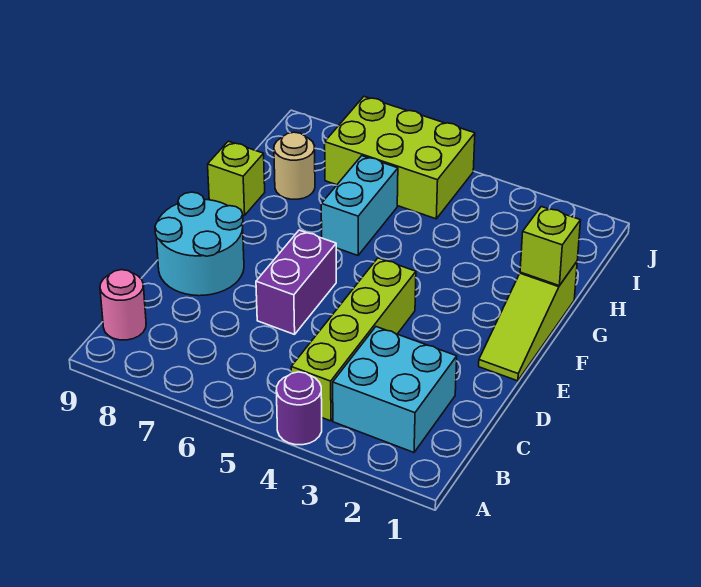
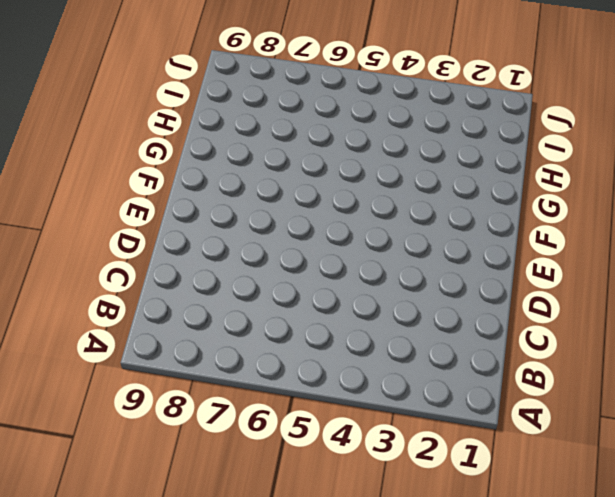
none -> purple round brick A4 level 1
none -> cyan brick B2:C3 level 1
none -> lime brick B4:E4 level 1

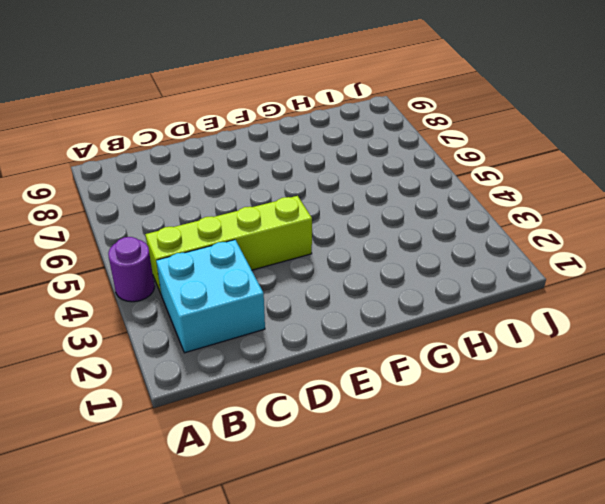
none -> pink round brick B9 level 1
none -> purple brick D6:E6 level 1
none -> cyan round brick D8:E9 level 1

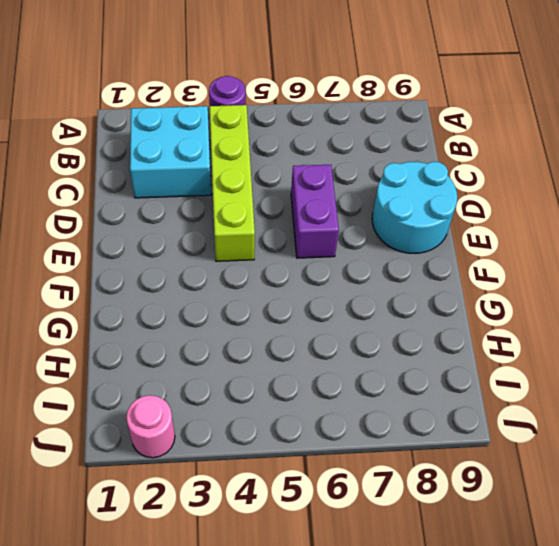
pink round brick J2 level 1 -> pink round brick B9 level 1
none -> lime slope E1:G1 level 1 top G
none -> cyan brick G6:H6 level 1
none -> lime brick G9 level 1

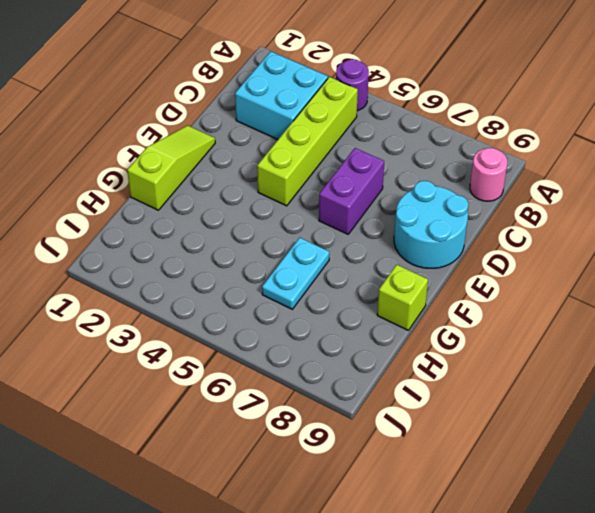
cyan plate G6:H6 level 1 -> cyan brick G6:H6 level 1
none -> tan round brick H8 level 1
none -> lime brick I5:J7 level 1
none -> lime brick G1 level 2

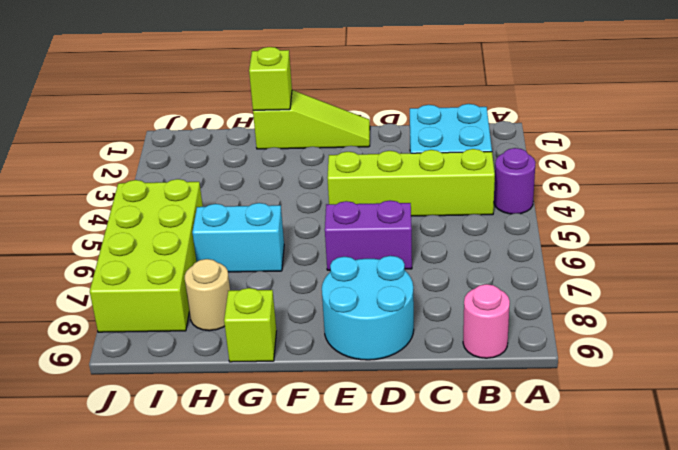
lime brick I5:J8 level 1 -> lime brick I5:J7 level 1

